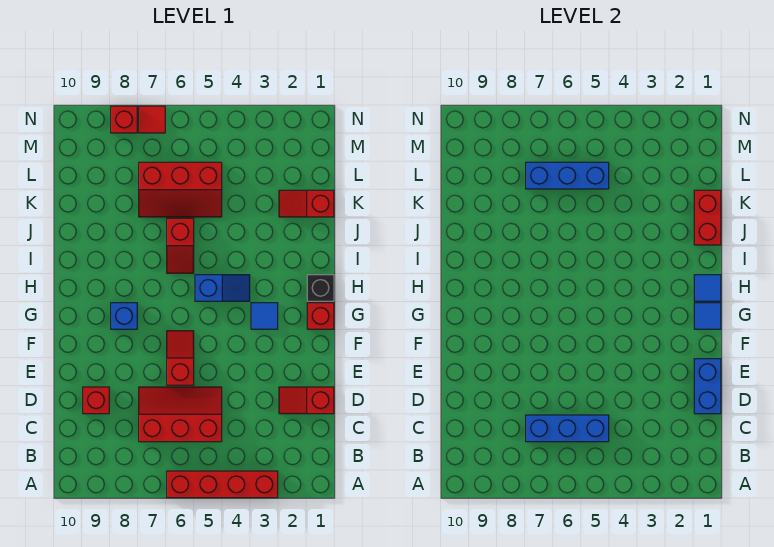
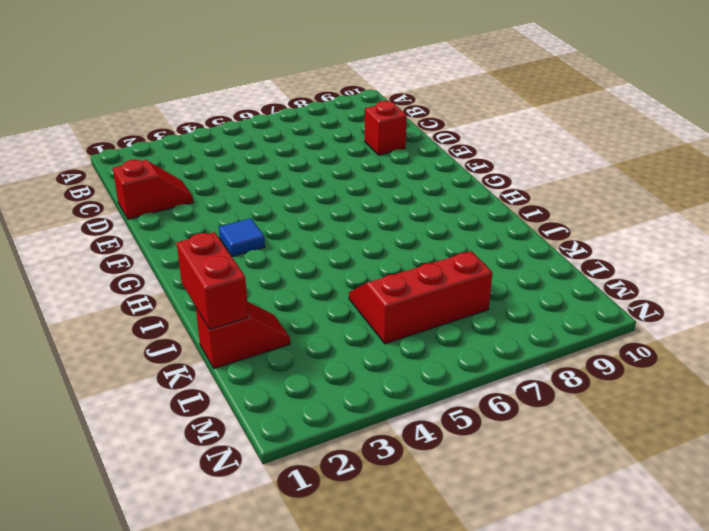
none -> red brick A3:A6 level 1
none -> red slope C5:D7 level 1 top C
none -> red slope E6:F6 level 1 top E

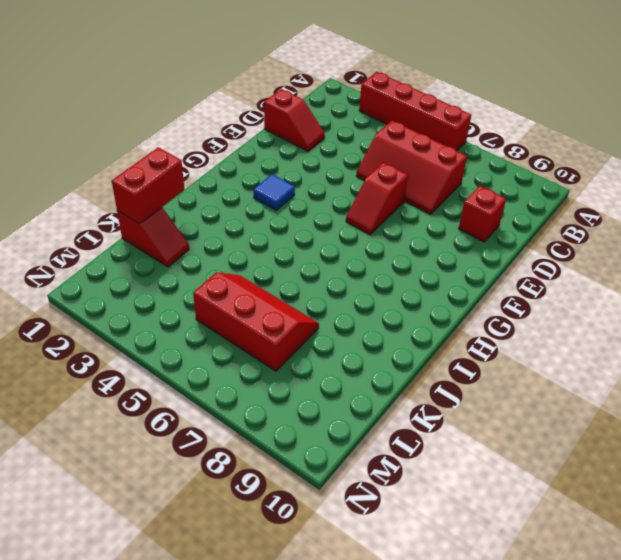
none -> red brick G1 level 1
none -> blue brick G8 level 1
none -> black brick H1 level 1

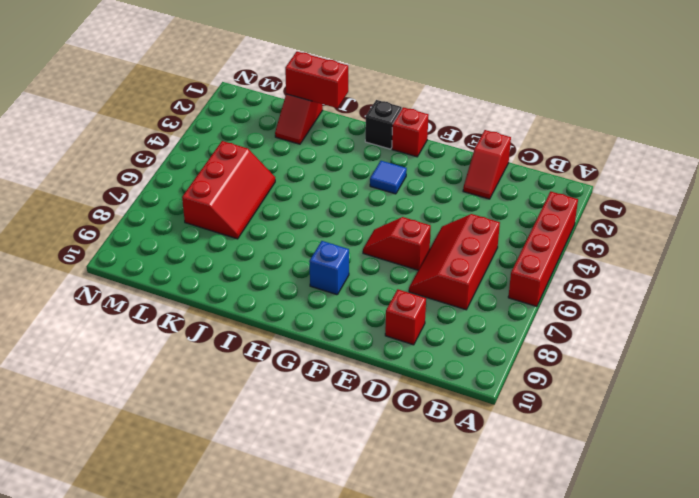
none -> blue slope H4:H5 level 1 top 5
none -> red slope I6:J6 level 1 top J
none -> red tile N7 level 1

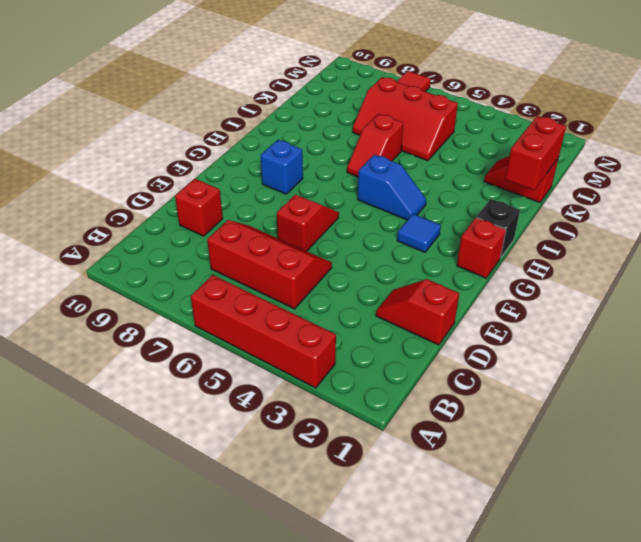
none -> red brick N8 level 1
none -> blue brick C5:C7 level 2
none -> blue brick D1:E1 level 2

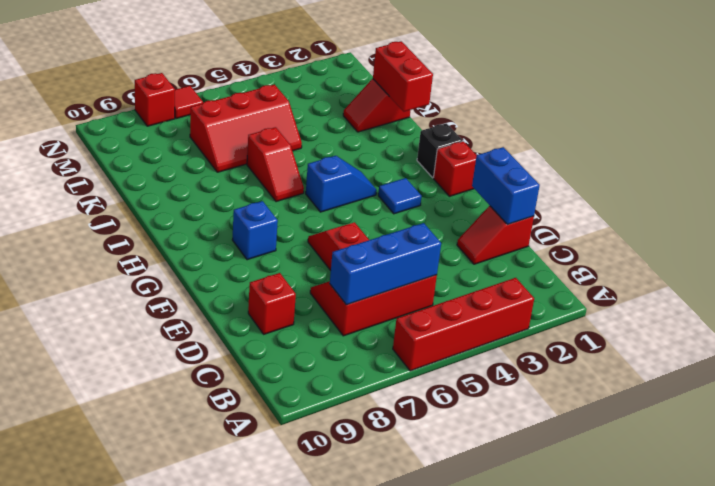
none -> blue tile G1 level 2
none -> blue tile H1 level 2
none -> blue brick L5:L7 level 2

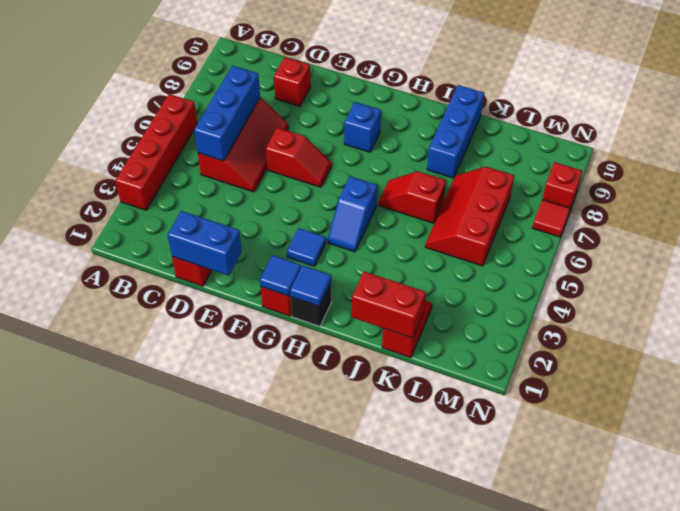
blue brick J8:J10 level 1 -> blue brick L5:L7 level 2

